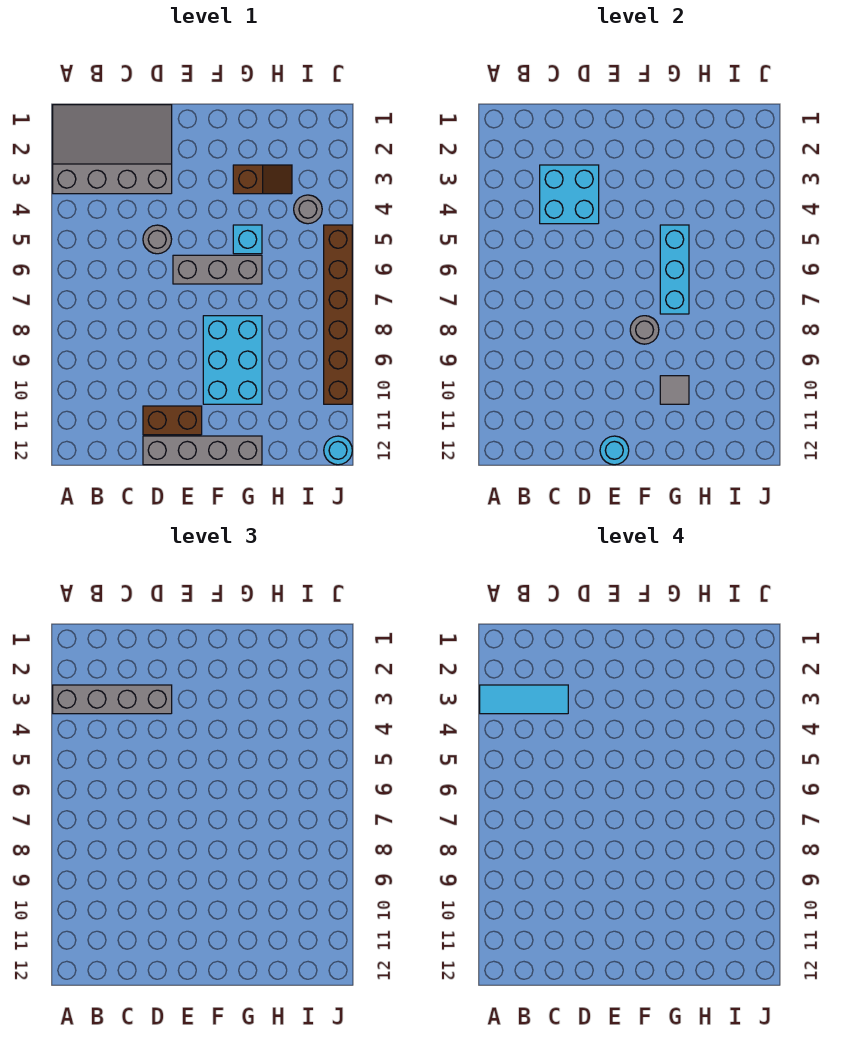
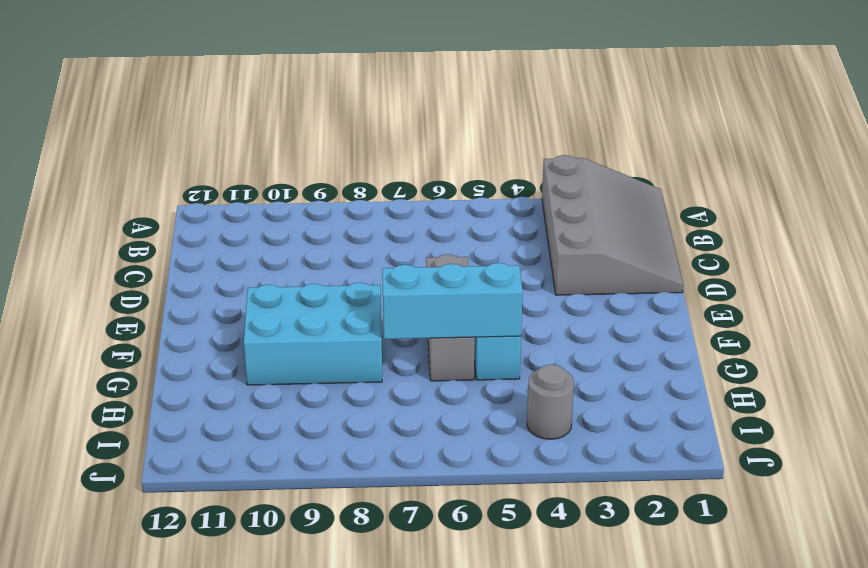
none -> grey round brick D5 level 1
none -> brown brick D11:E11 level 1
none -> grey brick D12:G12 level 1

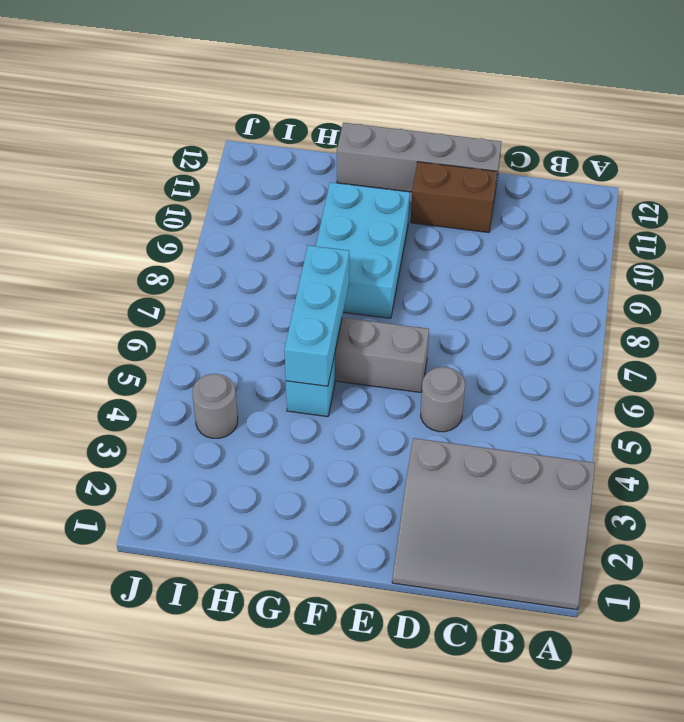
none -> brown slope G3:H3 level 1 top G
none -> brown brick J5:J10 level 1
none -> cyan round brick J12 level 1

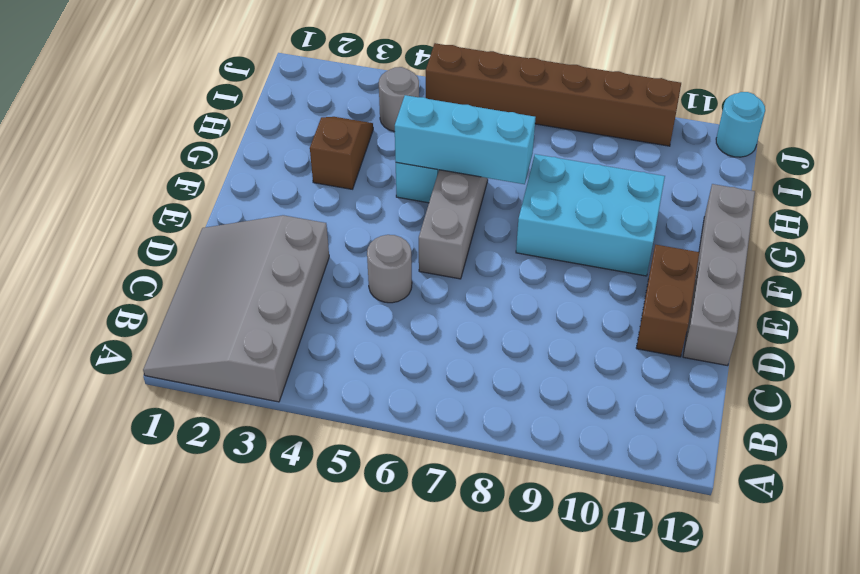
none -> cyan brick C3:D4 level 2
none -> cyan round brick E12 level 2
none -> grey round brick F8 level 2

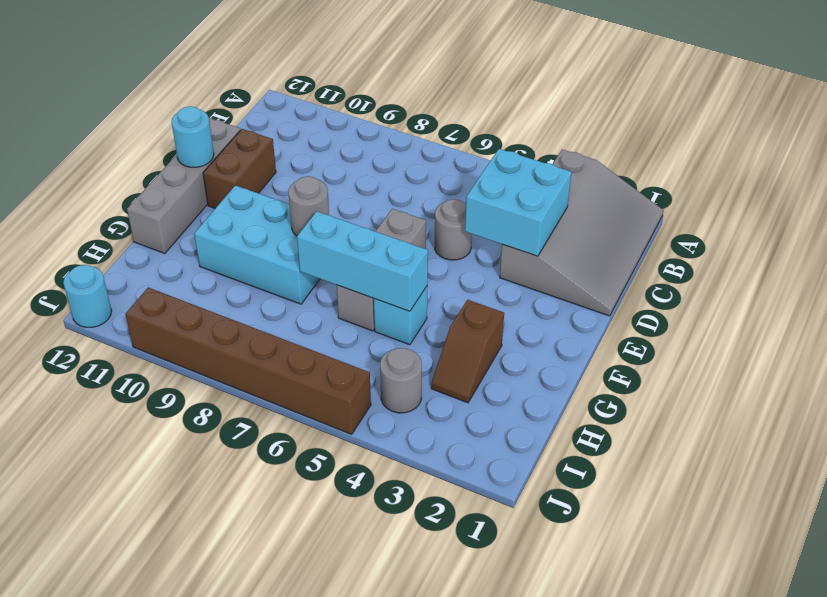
none -> grey tile G10 level 2
none -> grey brick A3:D3 level 3
none -> cyan tile A3:C3 level 4

